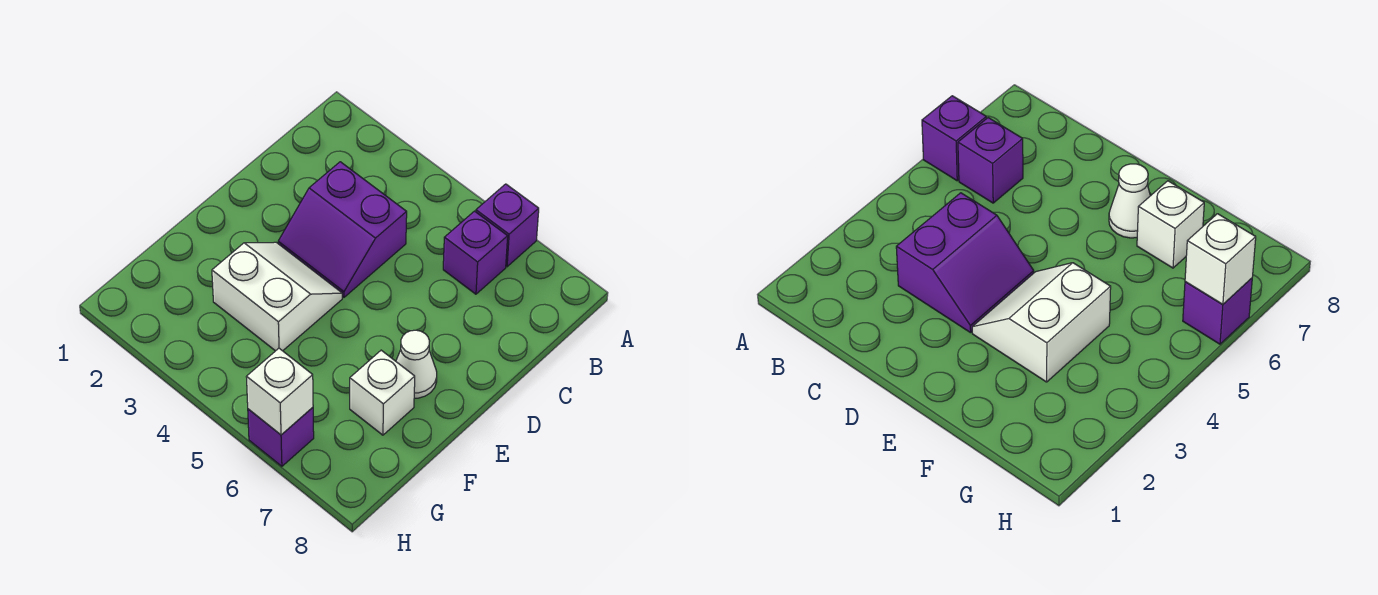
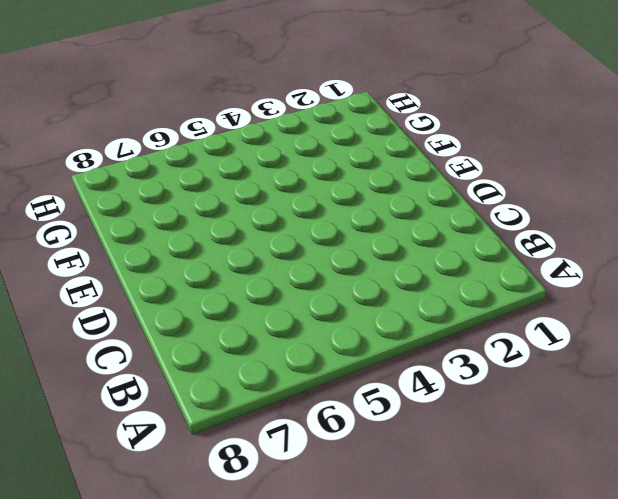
none -> purple brick A6 level 1
none -> purple brick B6 level 1

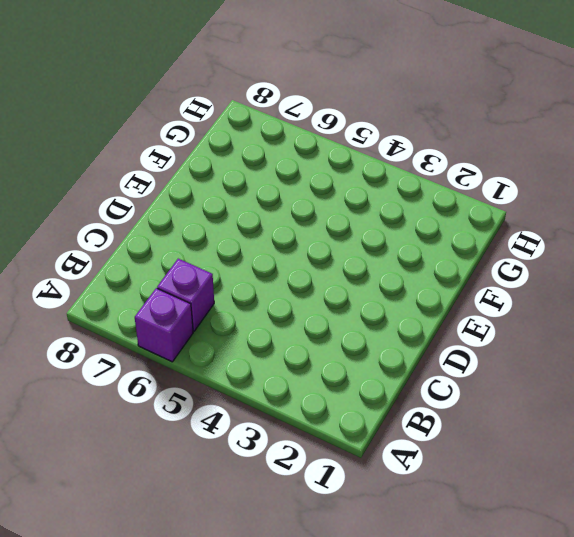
none -> purple slope C3:D4 level 1 top C
none -> white slope E3:F4 level 1 top F

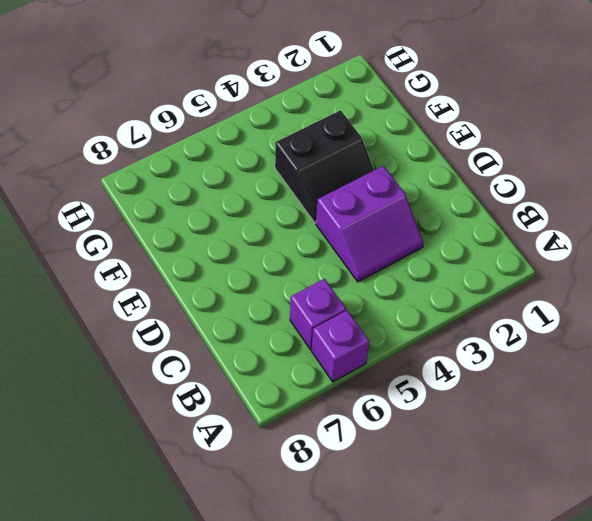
purple slope C3:D4 level 1 top D -> purple slope C3:D4 level 1 top C
black slope E3:F4 level 1 top F -> white slope E3:F4 level 1 top F
none -> white cone E7 level 1
none -> white brick F7 level 1

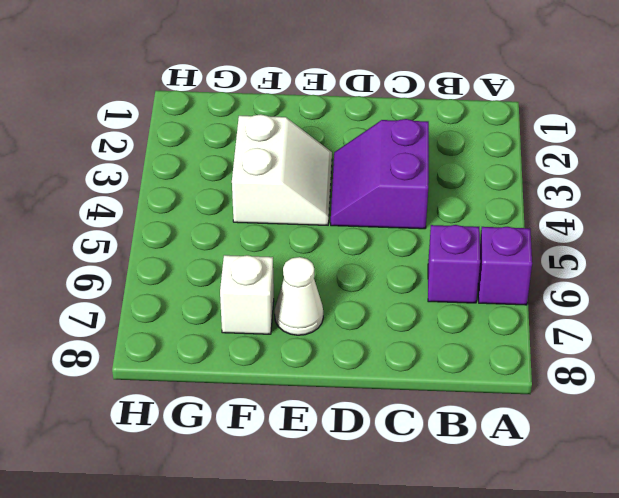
none -> purple brick H6 level 1
none -> white brick H6 level 2

